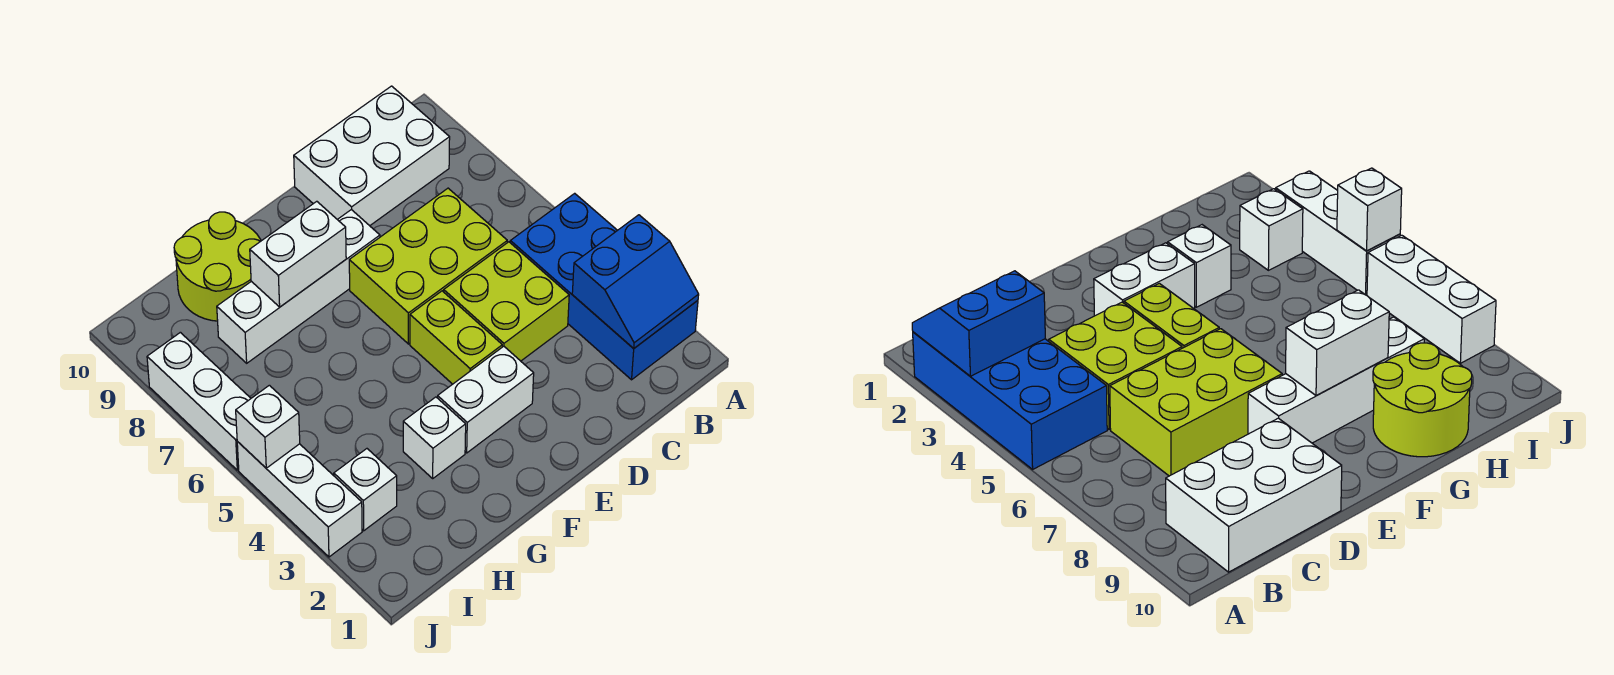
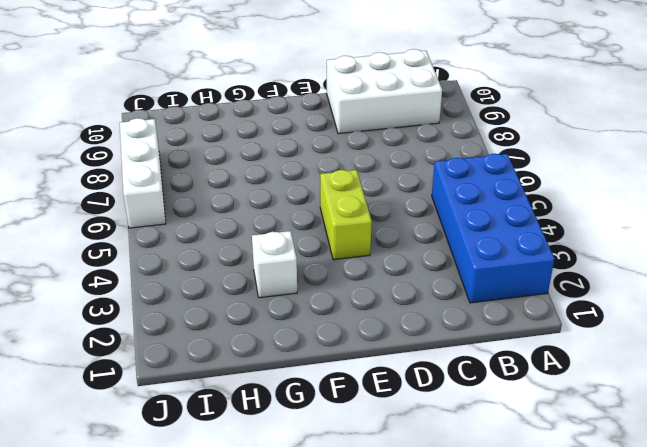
none -> lime brick C4:D5 level 1
none -> lime brick C6:E7 level 1
none -> white brick E3:F3 level 1

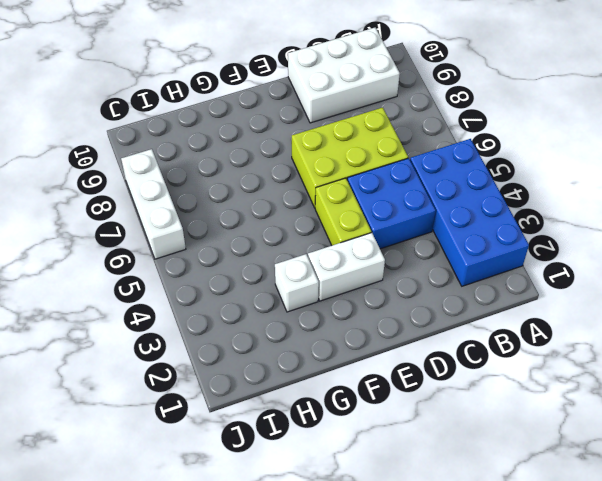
blue brick C4:D5 level 1 -> lime brick C4:D5 level 1
none -> white brick E8:H8 level 1
none -> lime round brick G9:H10 level 1
none -> white brick I3 level 1

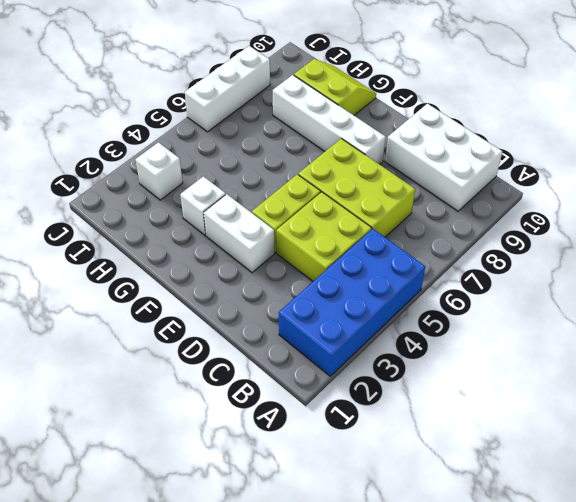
lime slope G9:H10 level 1 top 9 -> lime round brick G9:H10 level 1
none -> white brick J3:J5 level 1
none -> blue slope A2:B3 level 2 top 3
none -> white brick F8:G8 level 2

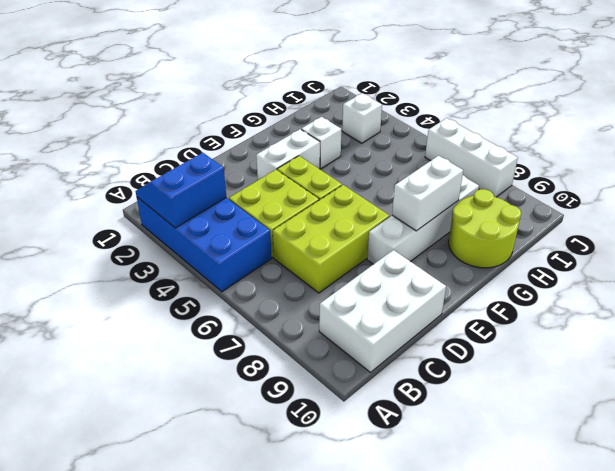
none -> white brick J3:J5 level 1
none -> white brick J5 level 2

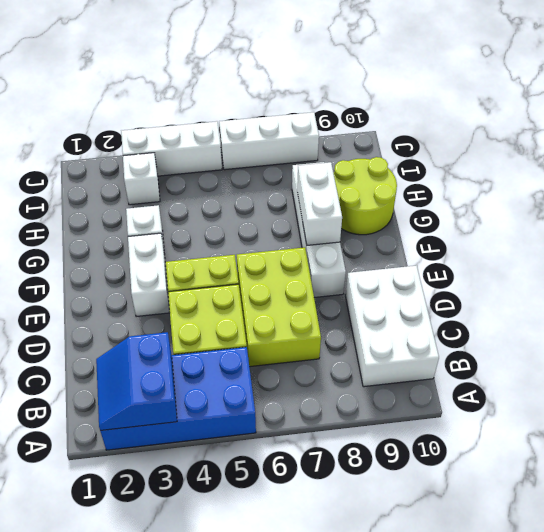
none -> white brick J5 level 2

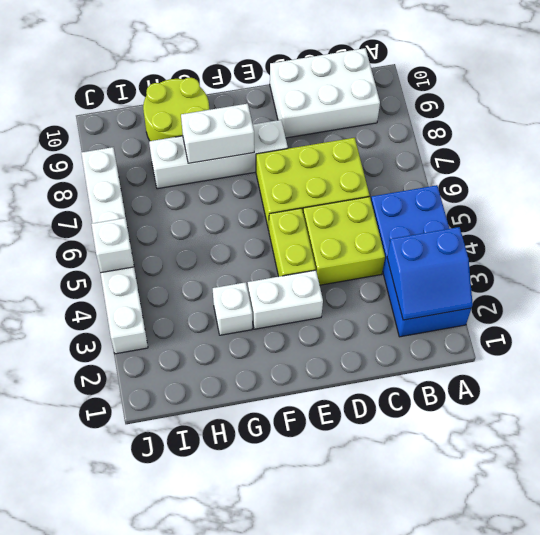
none -> white brick I3 level 1

